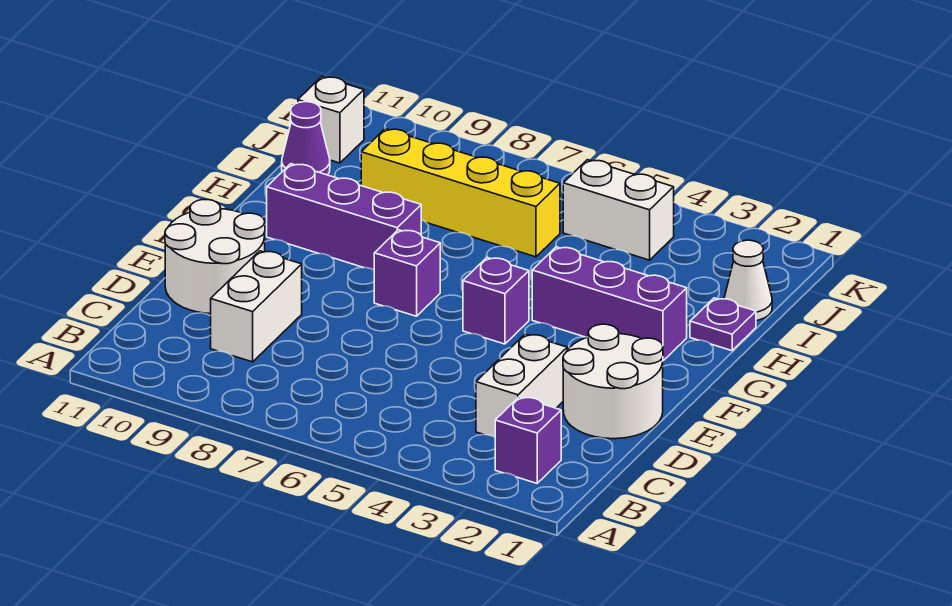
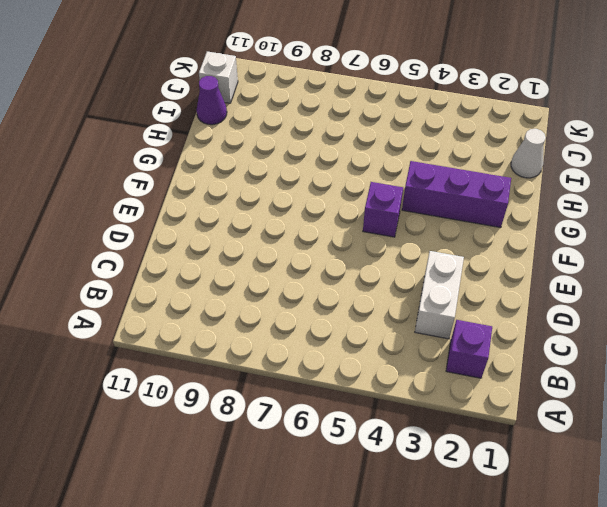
none -> white brick C9:D9 level 1
none -> white round brick D1:E2 level 1
none -> white round brick D10:E11 level 1

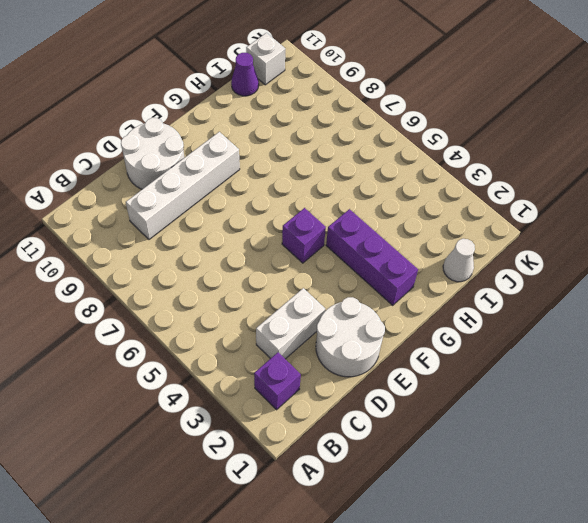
white brick C9:F9 level 1 -> white brick C9:D9 level 1
none -> purple brick F7 level 1
none -> purple brick G8:G10 level 1
none -> purple plate H1 level 1

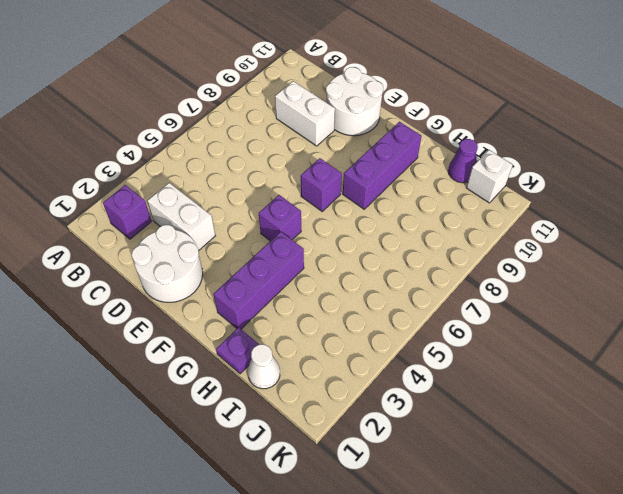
none -> yellow brick I6:I9 level 1
none -> white brick J4:J5 level 1

